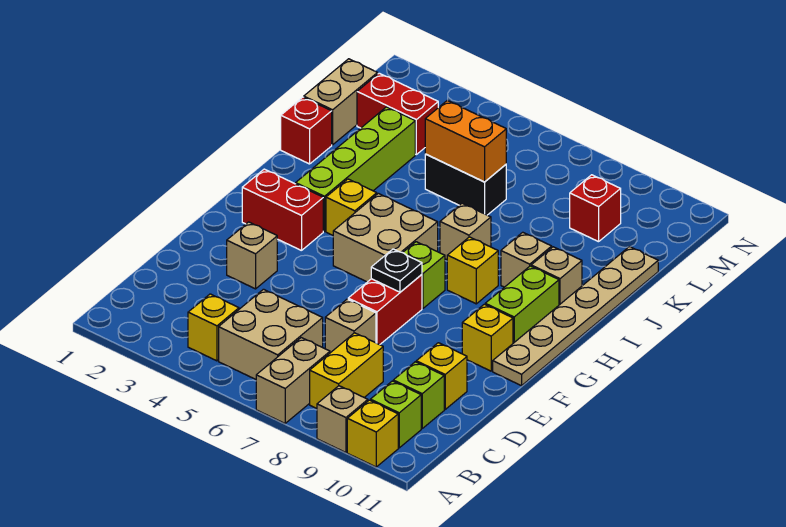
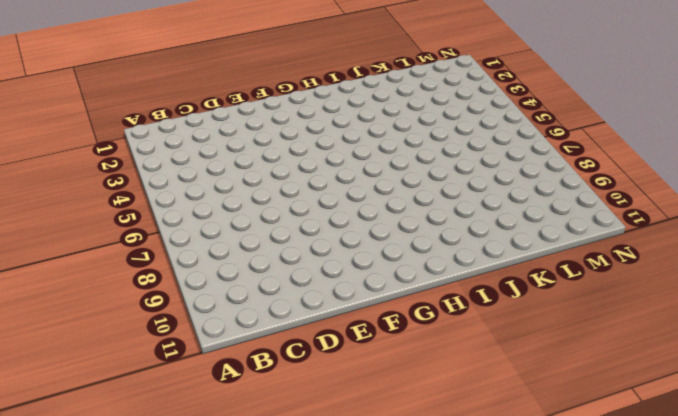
none -> tan brick A7:B7 level 1
none -> tan brick A9 level 1
none -> yellow brick A10 level 1
none -> yellow brick B4 level 1

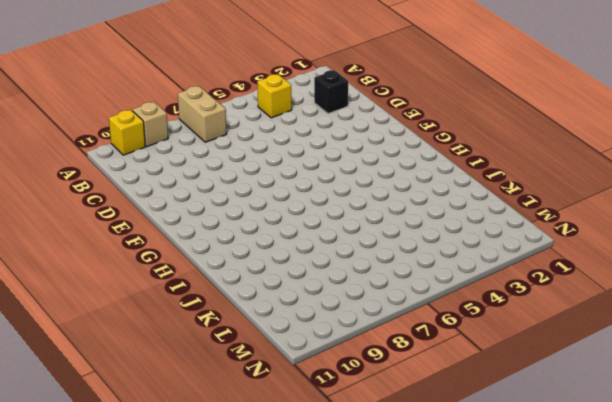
black brick C2 level 1 -> none
none -> tan brick B5:C6 level 1
none -> yellow brick B8:C8 level 1
none -> lime brick B10 level 1
none -> lime brick C10 level 1

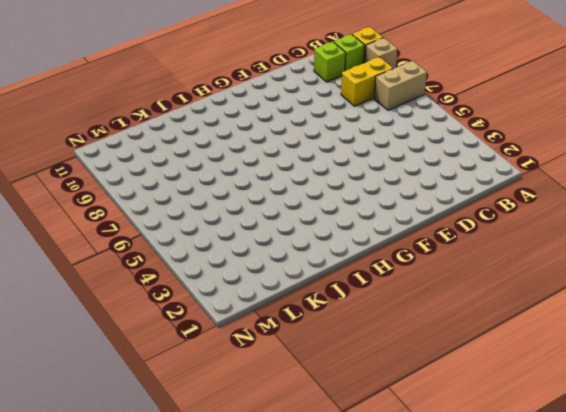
none -> yellow brick B4 level 1
none -> tan brick B5:C6 level 1
none -> tan brick D7 level 1
none -> yellow brick D10 level 1

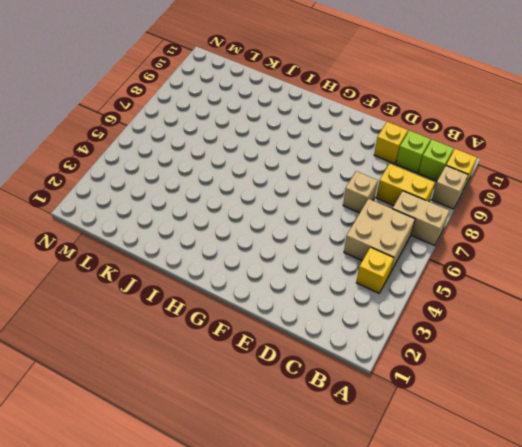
none -> tan brick E3 level 1
none -> red brick E7:F7 level 1
none -> yellow brick F10 level 1
none -> tan plate F11:K11 level 1

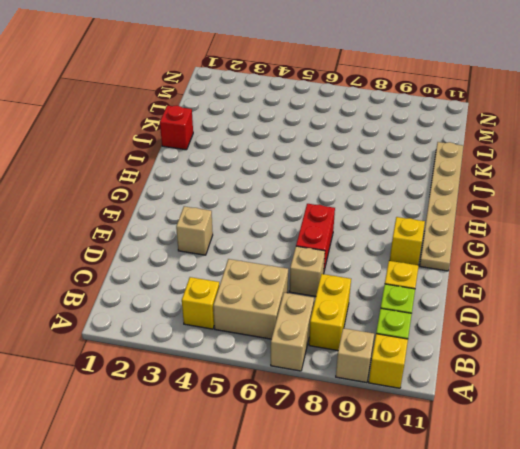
none -> red brick G2:G3 level 1
none -> tan brick G5:H6 level 1
none -> lime brick G7 level 1
none -> lime brick G10:H10 level 1

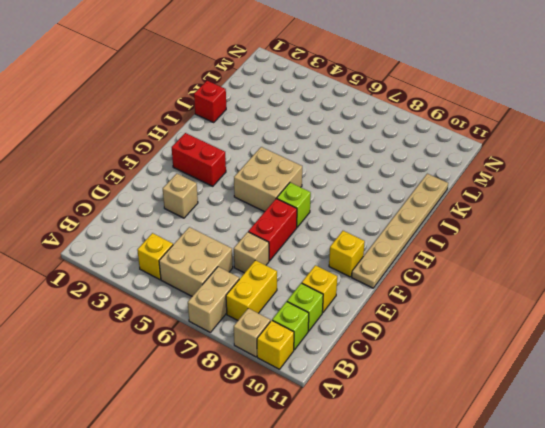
none -> lime brick G10:H10 level 1
none -> lime brick H3:K3 level 1
none -> yellow brick H4 level 1
none -> yellow brick H8 level 1

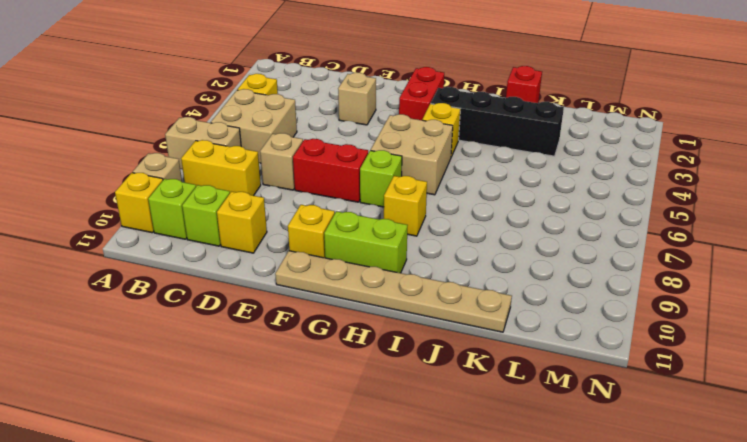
black brick H3:K3 level 1 -> lime brick H3:K3 level 1
none -> tan brick I7 level 1
none -> tan brick I9 level 1
none -> tan brick I10 level 1
none -> tan brick K1:L1 level 1

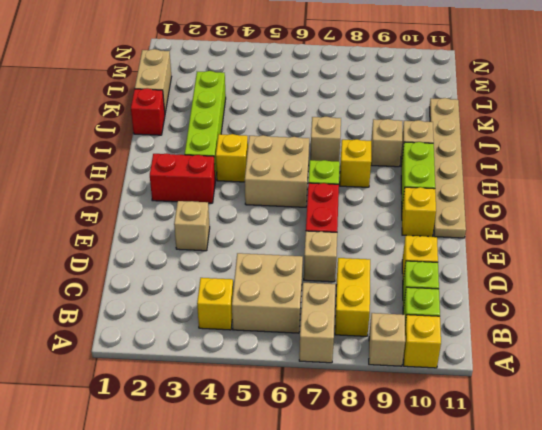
none -> black brick K5:K6 level 1
none -> red brick L2:L3 level 1
none -> red brick L9 level 1
none -> black plate F7 level 2

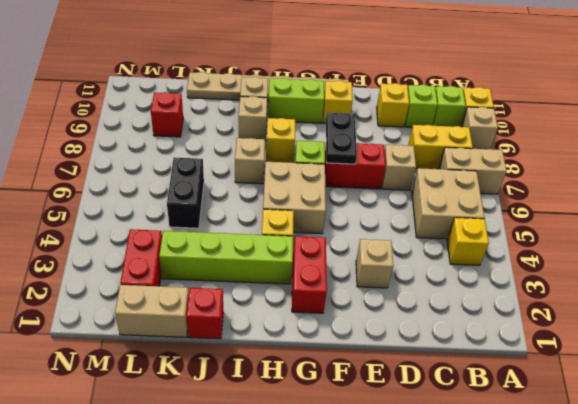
black plate F7:F8 level 2 -> black plate F7 level 2
none -> orange brick K5:K6 level 2

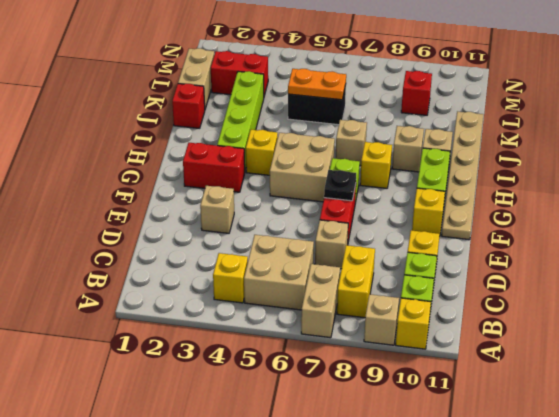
orange plate K5:K6 level 2 -> orange brick K5:K6 level 2

